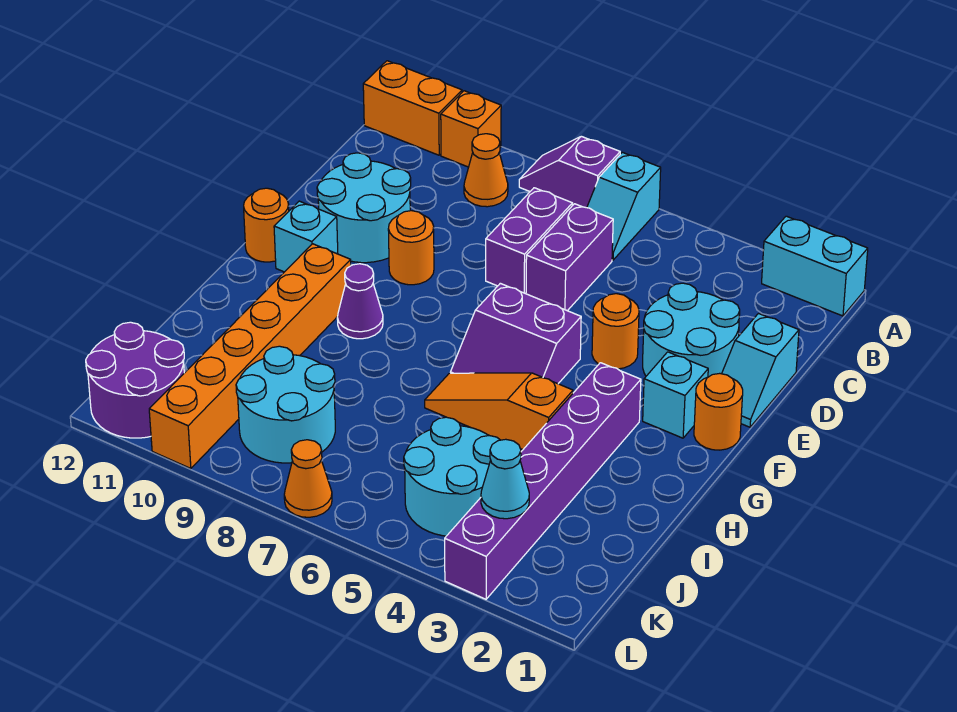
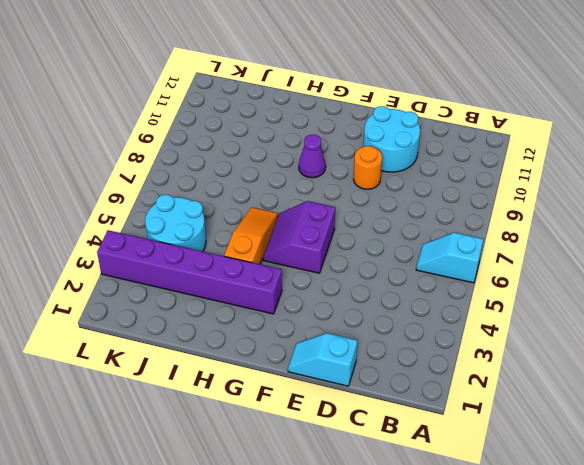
none -> cyan brick A1:A2 level 1
none -> purple slope A7:A8 level 1 top 7
none -> orange brick A10 level 1

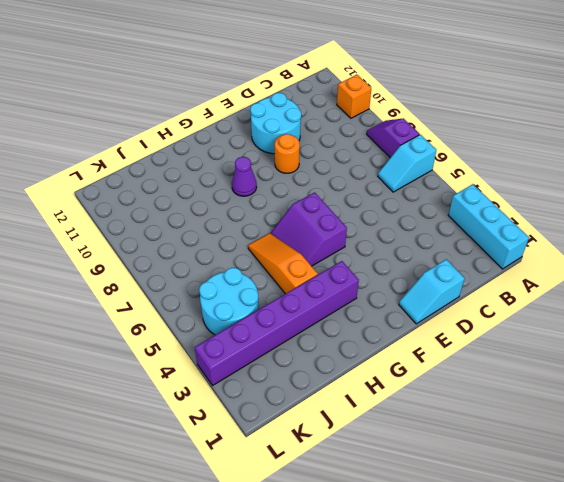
cyan brick A1:A3 level 1 -> cyan brick A1:A2 level 1
none -> orange brick A11:A12 level 1
none -> orange cone B9 level 1
none -> purple brick C6:D6 level 1

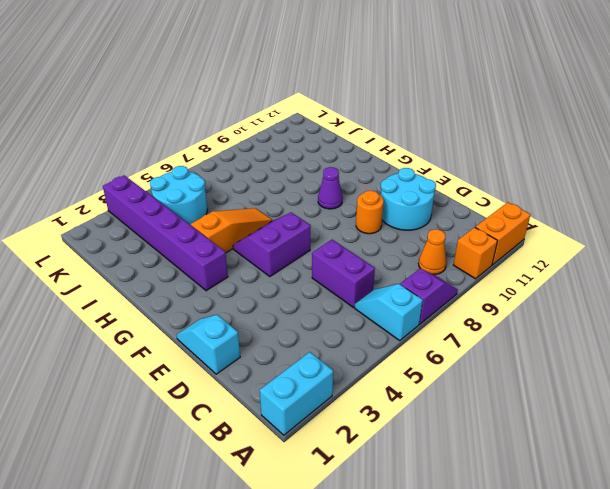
none -> purple brick C7:D7 level 1
none -> cyan round brick D2:E3 level 1
none -> orange round brick E4 level 1

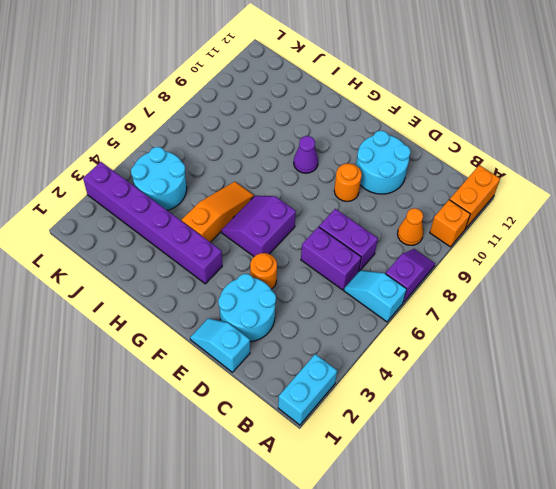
none -> orange round brick F1 level 1
none -> cyan brick F2 level 1
none -> cyan brick F11 level 1

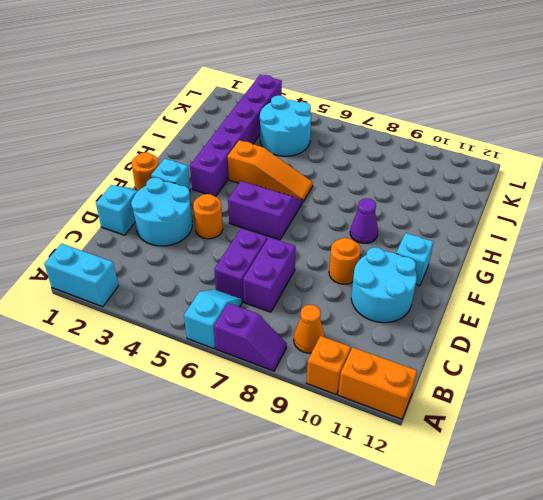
none -> orange round brick F12 level 1
none -> orange brick G10:L10 level 1
none -> cyan round brick J8:K9 level 1

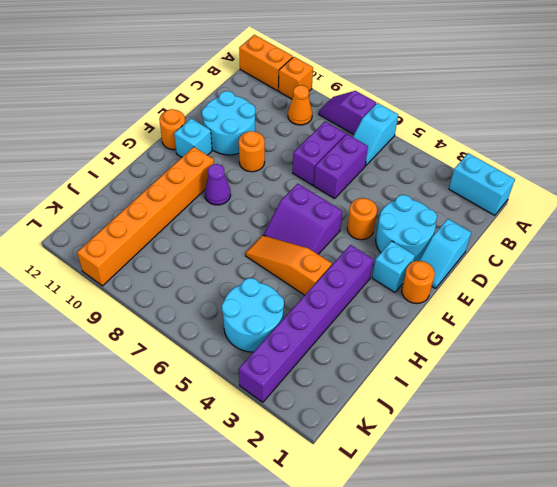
none -> cyan round brick J8:K9 level 1
none -> purple round brick K11:L12 level 1
none -> orange cone L7 level 1

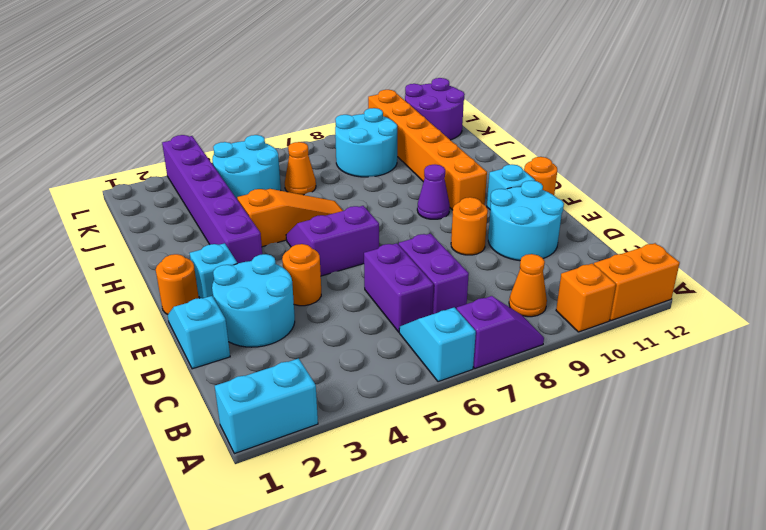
orange cone J6 level 1 -> orange cone L7 level 1
none -> cyan cone K3 level 2

